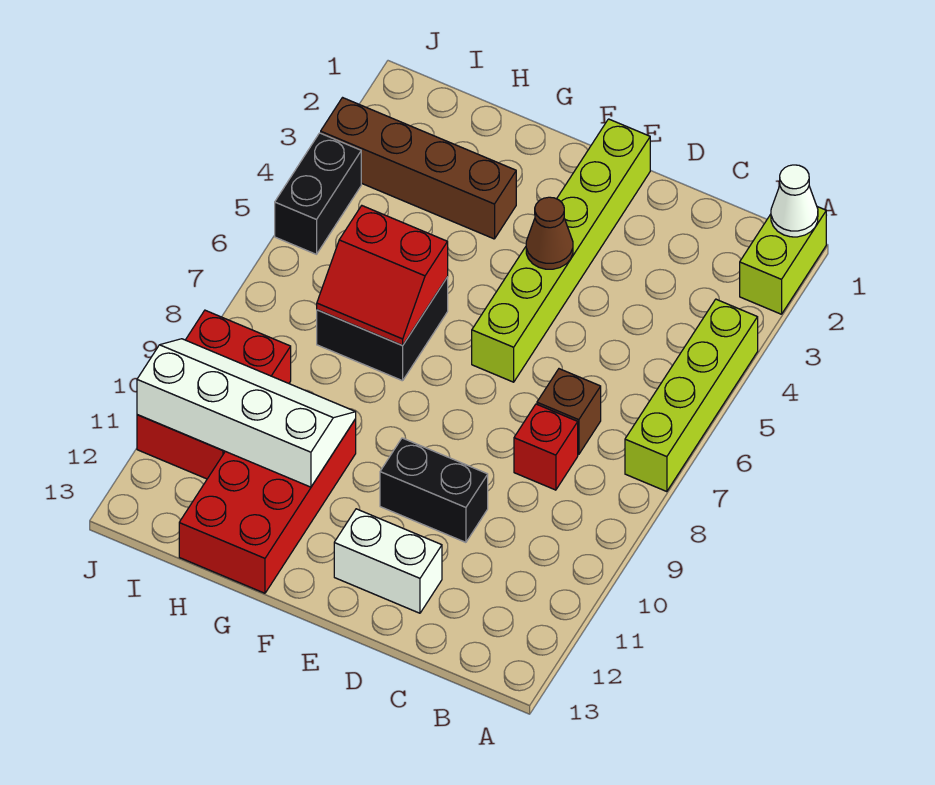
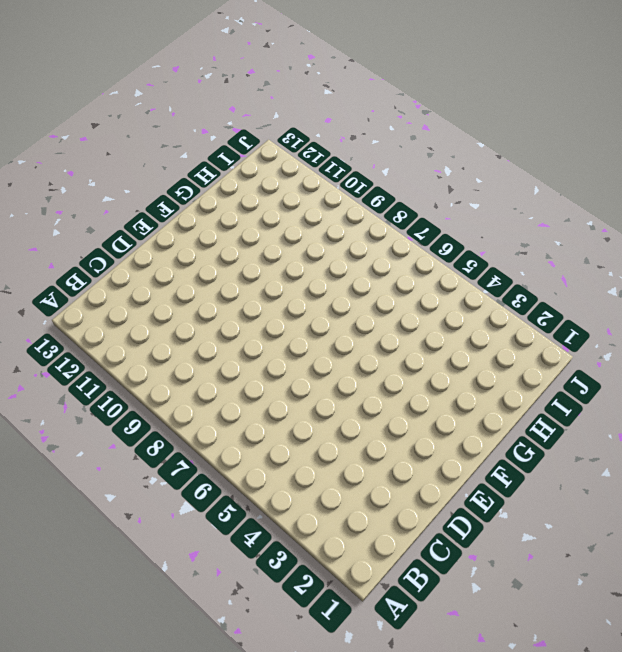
none -> lime brick A1:A2 level 1
none -> lime brick A4:A7 level 1
none -> brown brick C7 level 1

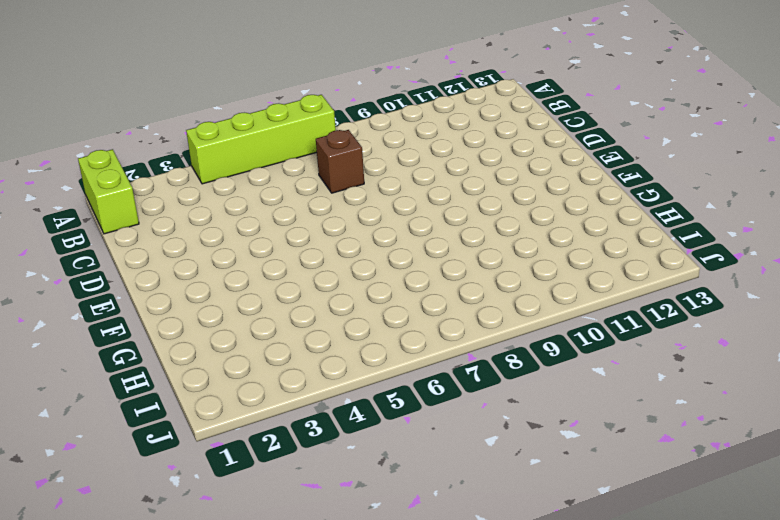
lime brick A1:B1 level 1 -> lime brick A1:A2 level 1
none -> red brick C8 level 1
none -> black brick D10:E10 level 1
none -> white brick D12:E12 level 1

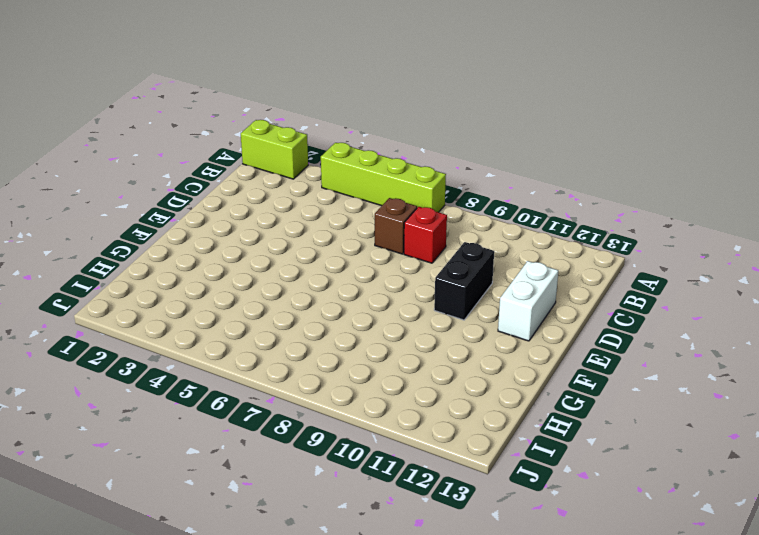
none -> lime brick E1:E6 level 1
none -> brown brick G3:J3 level 1
none -> black brick G6:H7 level 1

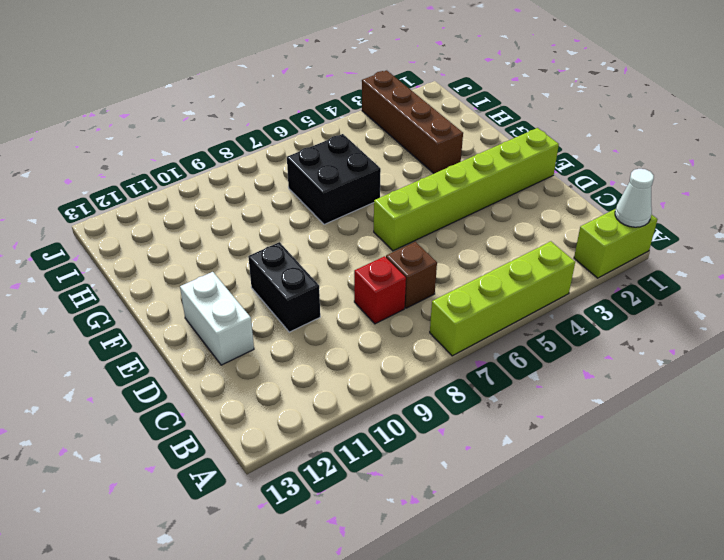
none -> red brick G10:H13 level 1
none -> red brick I9:J11 level 1
none -> black brick J4:J5 level 1

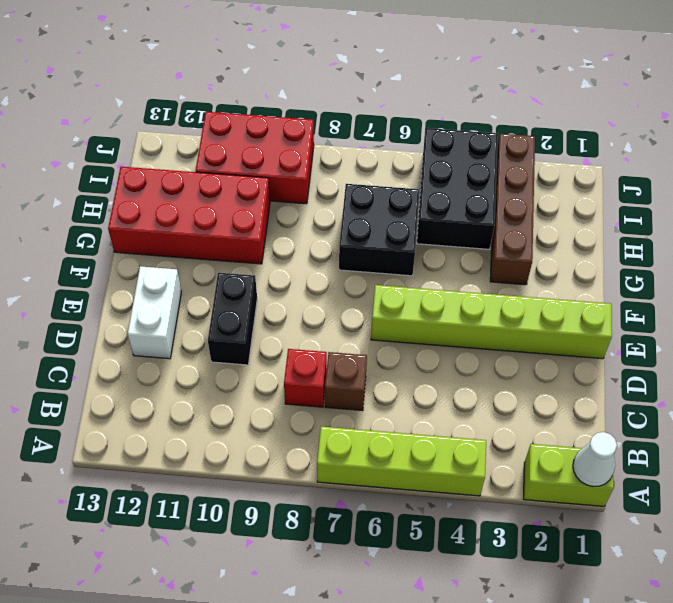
black brick H4:J5 level 1 -> black brick J4:J5 level 1
none -> brown cone E4 level 2
none -> red slope G6:H7 level 2 top 6
none -> white slope G10:J11 level 2 top 11

